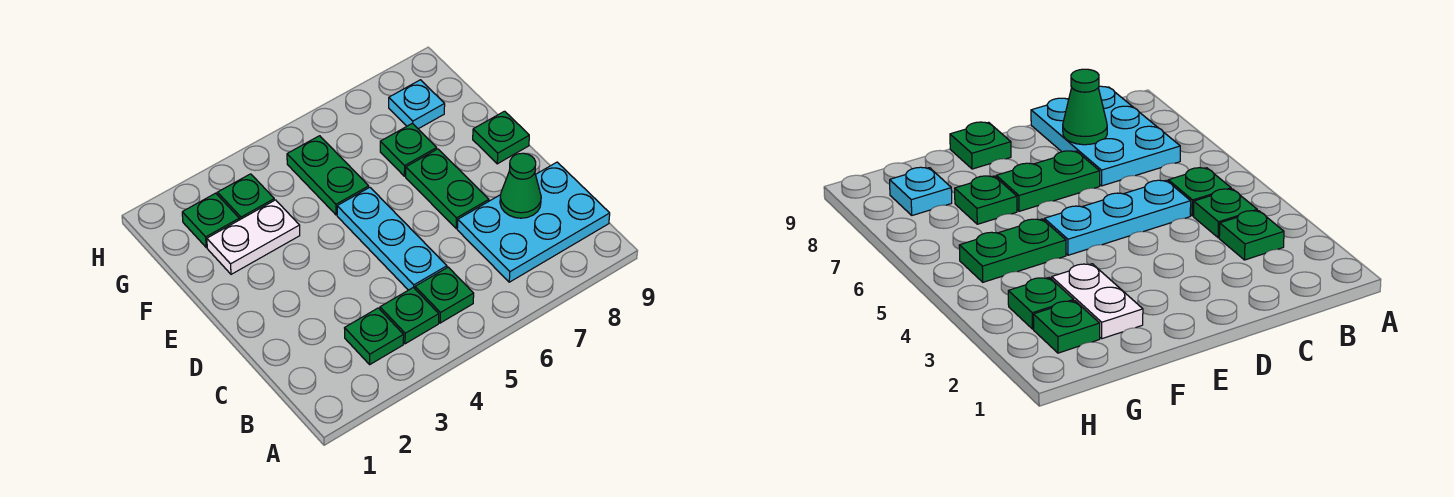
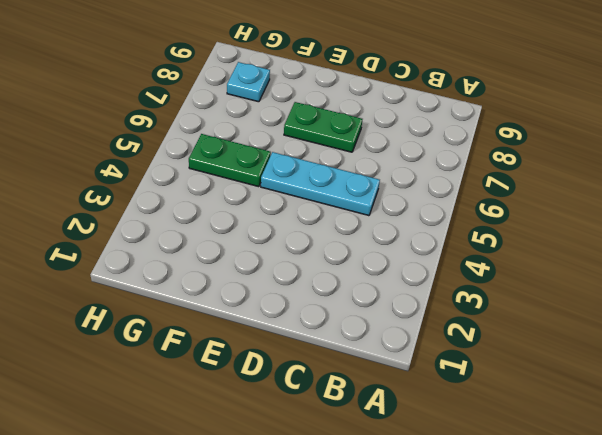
none -> green plate B3 level 1
none -> green plate B4 level 1
none -> green plate B5 level 1

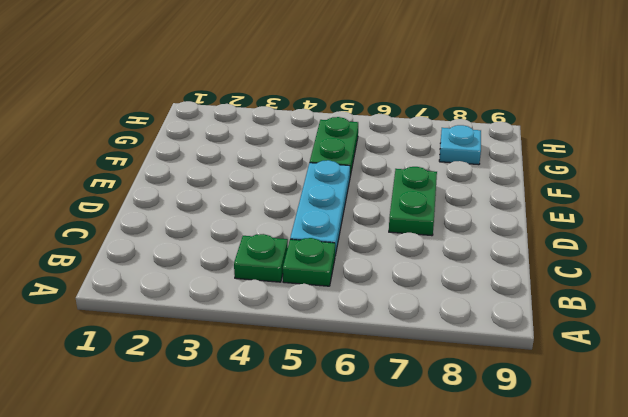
none -> green plate B3 level 1
none -> cyan plate B7:C9 level 1
none -> green plate E9 level 1

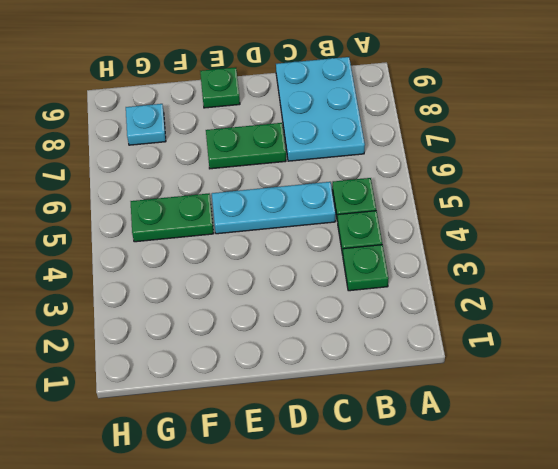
none -> white plate F2:F3 level 1
none -> green plate F7 level 1
none -> green plate G2 level 1

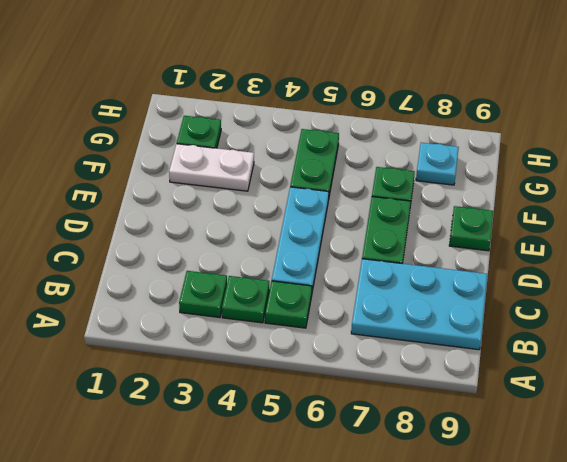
none -> green plate G3 level 1
none -> green cone C8 level 2

